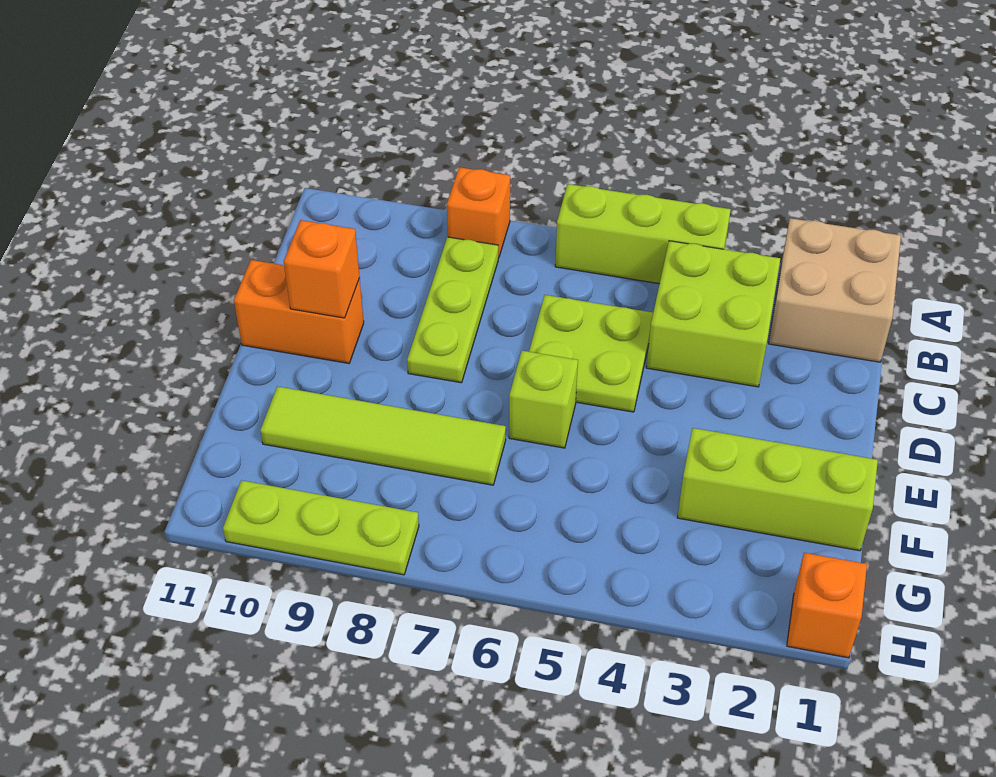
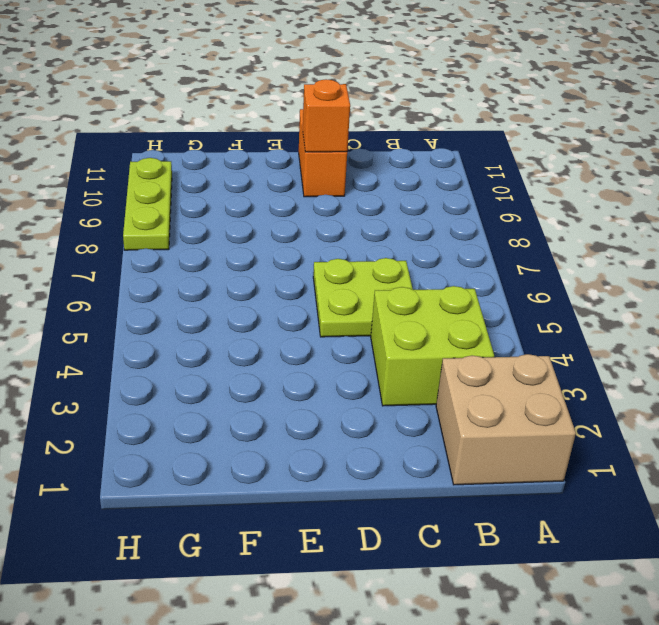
none -> lime brick A4:A6 level 1
none -> orange brick A8 level 1
none -> lime plate B8:D8 level 1

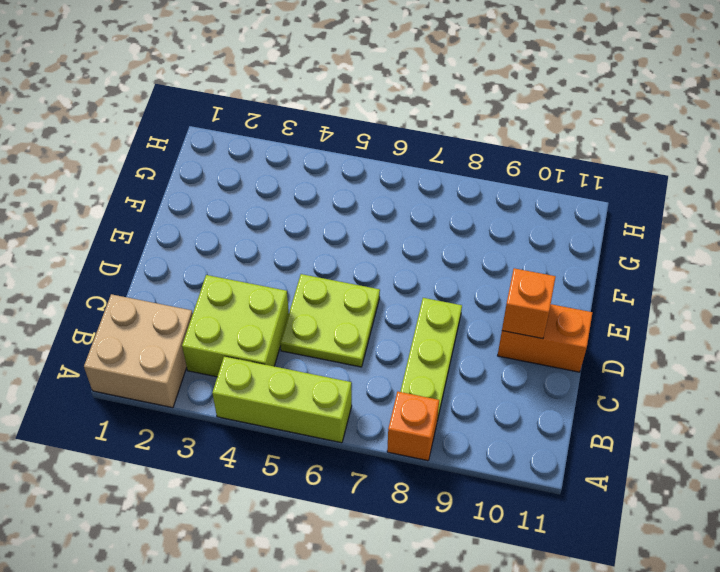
none -> lime brick E6 level 1
none -> lime brick F1:F3 level 1
none -> lime tile F7:F10 level 1

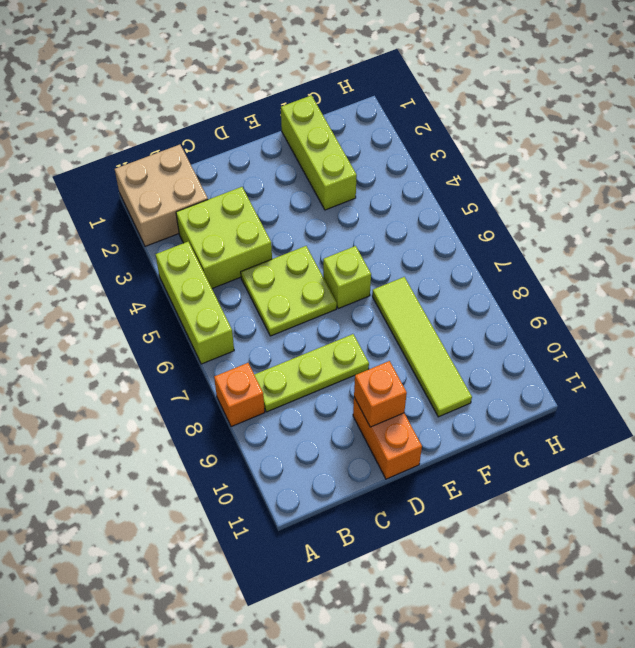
none -> orange brick H1 level 1
none -> lime plate H8:H10 level 1

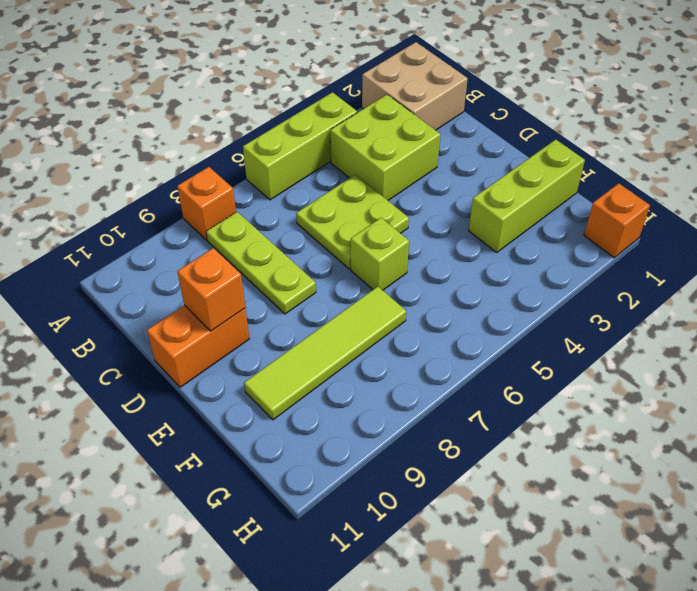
none -> lime plate H8:H10 level 1

